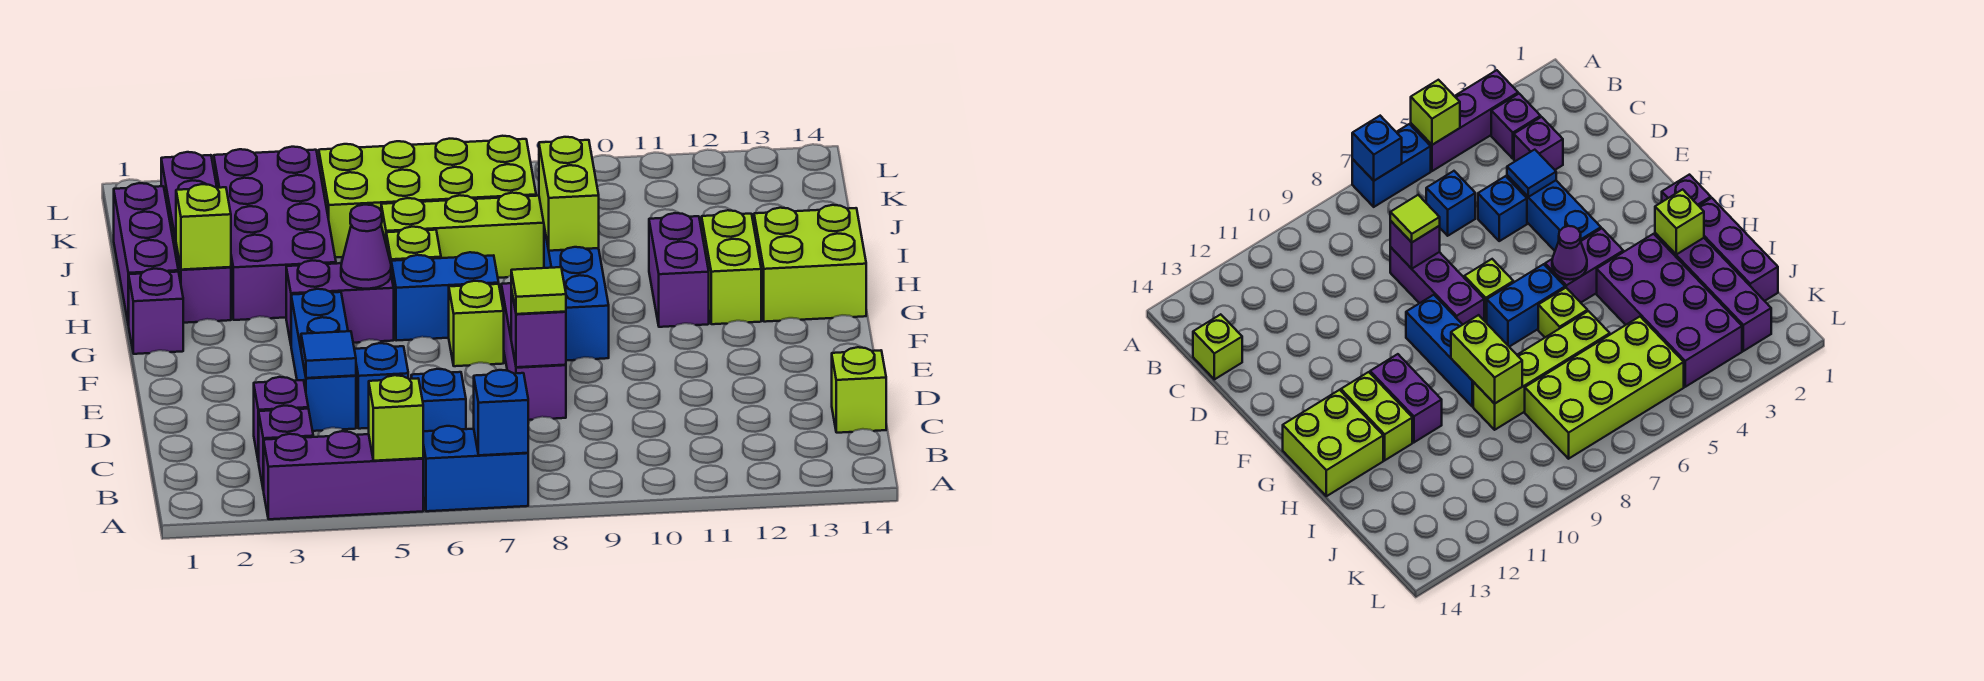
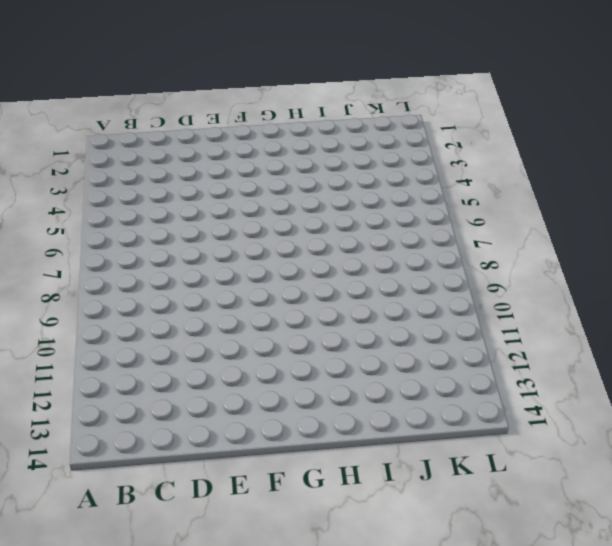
none -> purple brick A3:A5 level 1
none -> blue brick A6:A7 level 1
none -> purple brick B3 level 1
none -> purple brick C3 level 1

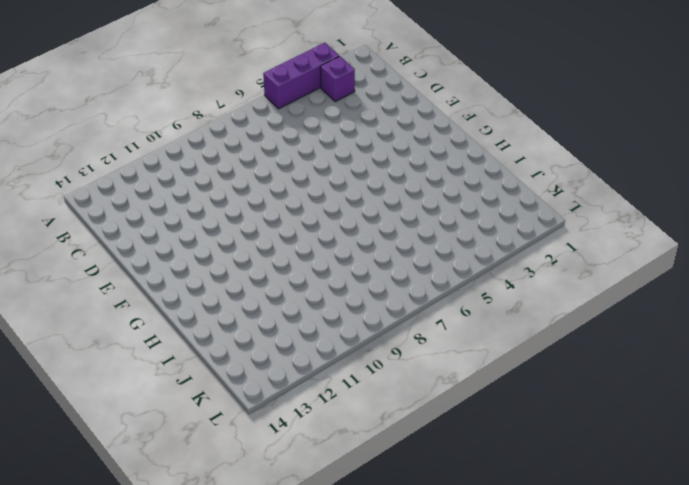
none -> blue brick A6:A7 level 1
none -> purple brick C3 level 1
none -> blue brick C6 level 1
none -> lime brick C14 level 1

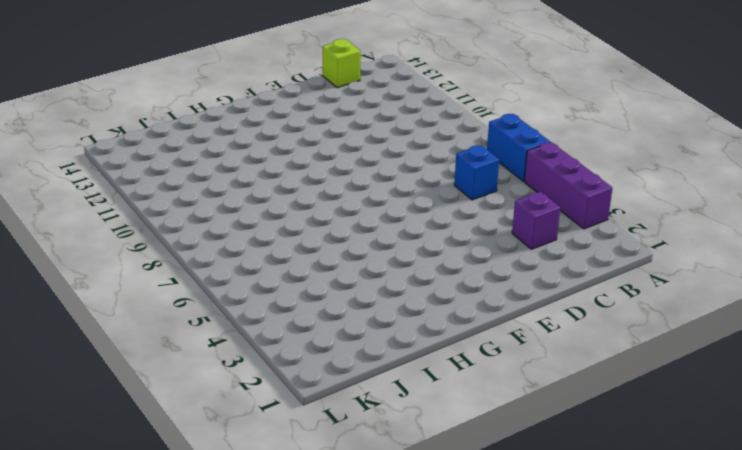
none -> purple brick B3 level 1
none -> blue brick D4:F4 level 1
none -> blue brick D5 level 1
none -> purple brick D8:F8 level 1

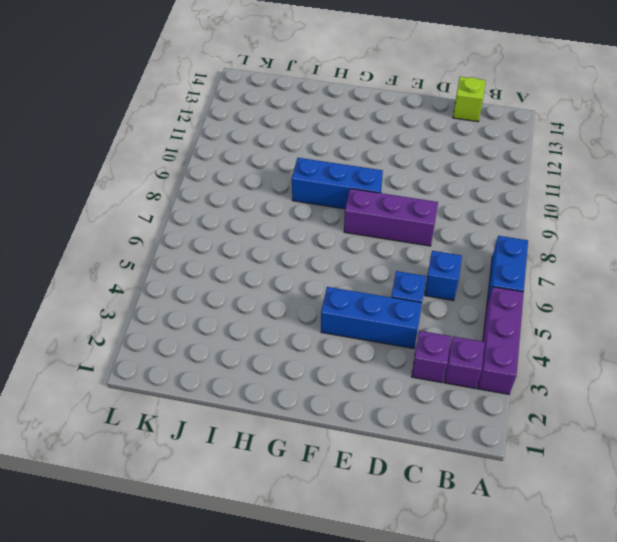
none -> lime brick F7 level 1
none -> purple brick G1 level 1
none -> purple brick G4:G5 level 1
none -> blue brick G6:G7 level 1

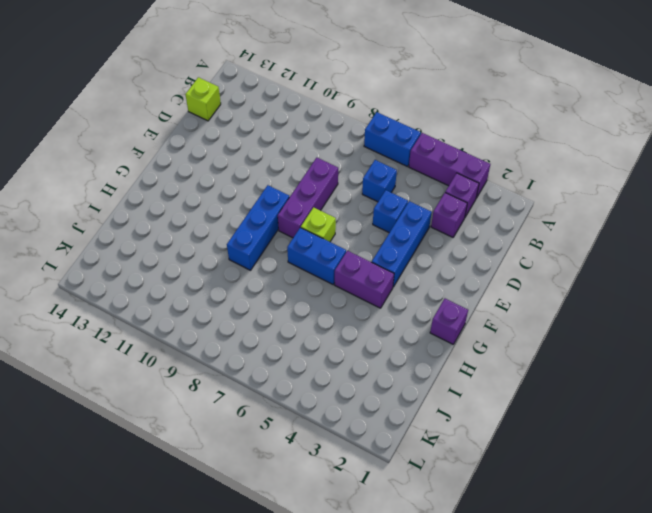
none -> purple brick G11:H11 level 1
none -> lime brick G12:H12 level 1
none -> lime brick G13:H14 level 1
none -> purple brick H1:J1 level 1

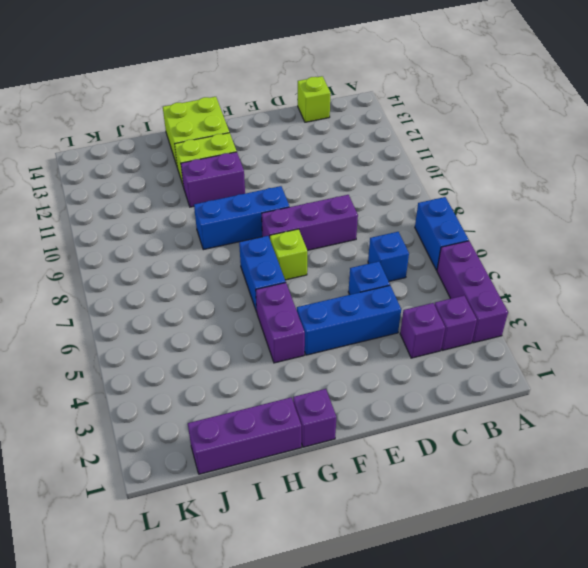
none -> purple brick H2:K2 level 1
none -> purple brick H3:K4 level 1
none -> lime brick H6 level 1
none -> lime brick I6:I9 level 1

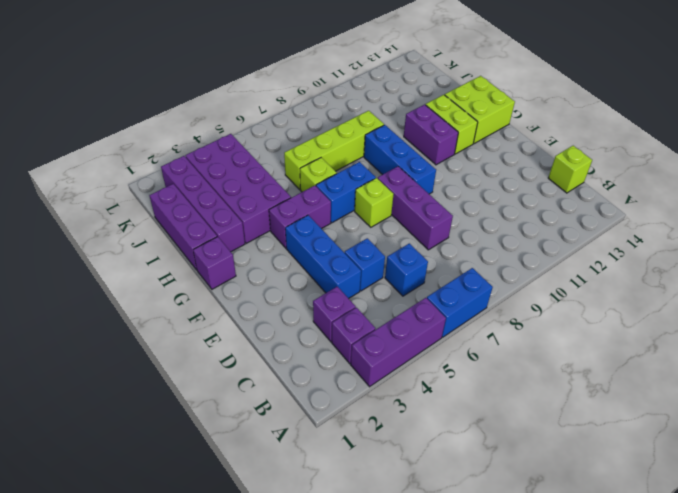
none -> lime brick J5:K8 level 1
none -> lime brick A5 level 2
none -> blue brick A7 level 2
none -> blue tile D4 level 2

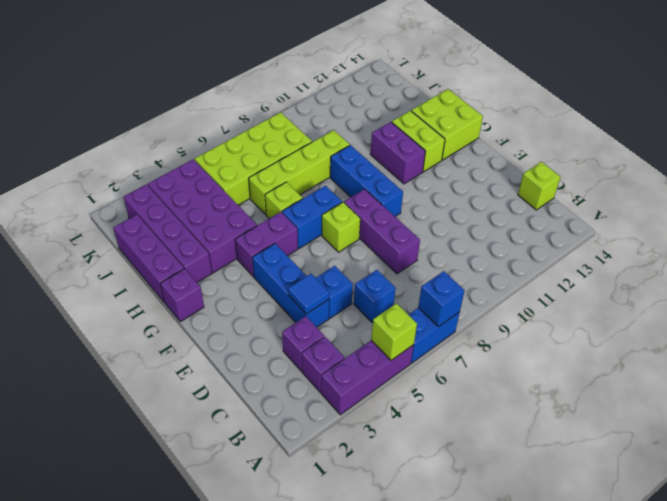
none -> purple brick D8 level 2
none -> purple cone G5 level 2
none -> lime brick H2 level 2
none -> lime brick H9:I9 level 2

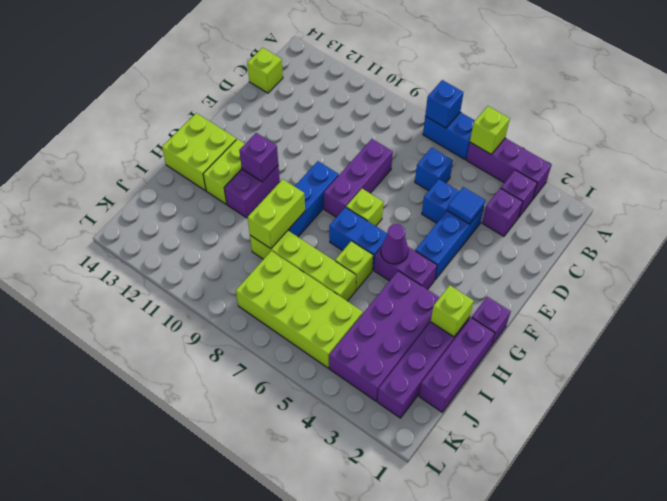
purple brick G11 level 2 -> purple brick D8 level 2
none -> lime tile D8 level 3

